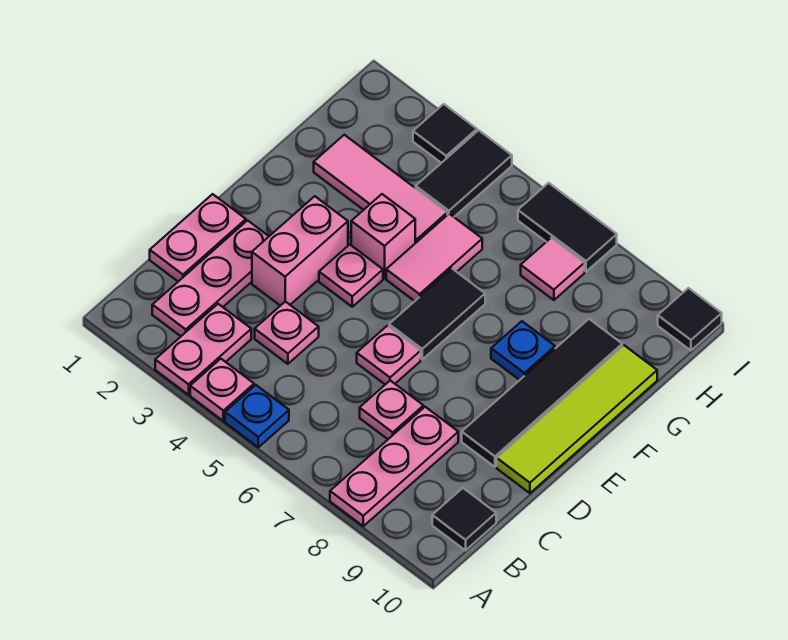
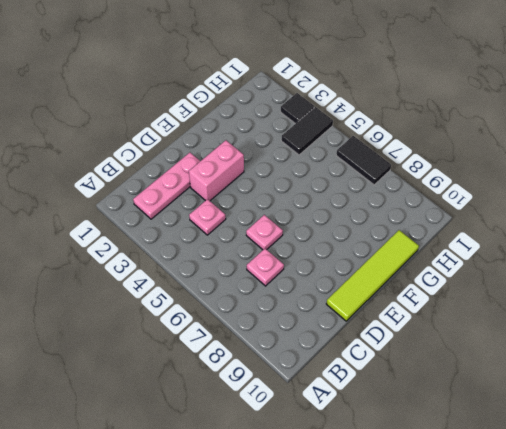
none -> pink plate A3:B3 level 1
none -> pink plate A4 level 1
none -> blue plate A5 level 1

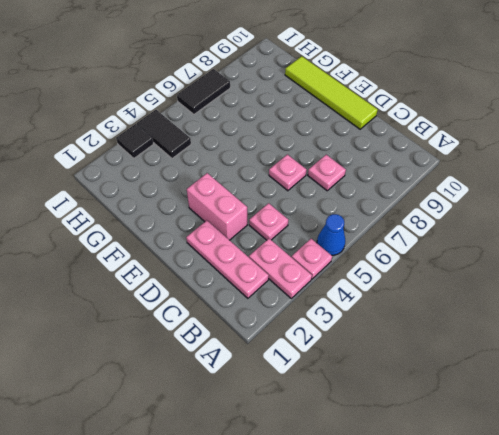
blue cone A5 level 1 -> blue plate A5 level 1
none -> pink plate A8:C8 level 1
none -> black tile B10 level 1
none -> pink plate C1:D1 level 1

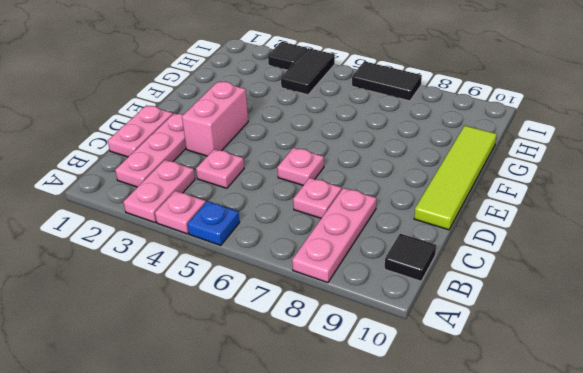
none -> black tile D9:G9 level 1
none -> pink plate E4 level 1
none -> black tile E6:F6 level 1

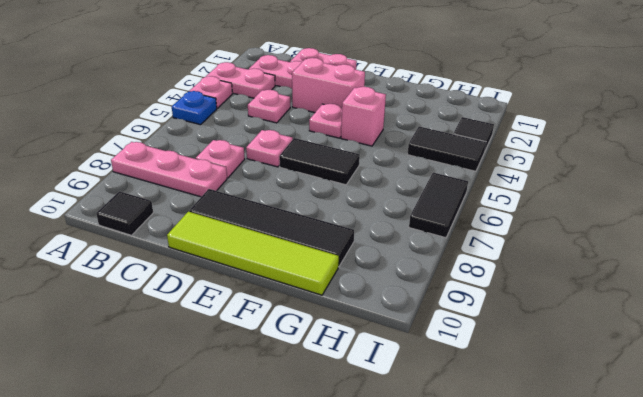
none -> pink tile F5:G5 level 1
none -> blue plate F8 level 1
none -> pink tile G2:G4 level 1

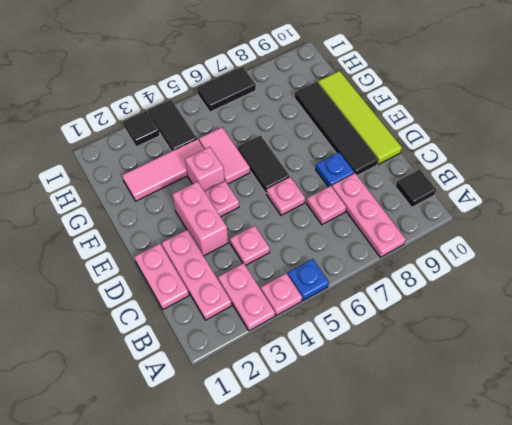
blue plate D8 level 1 -> blue plate F8 level 1
none -> pink tile H7 level 1
none -> black tile I10 level 1

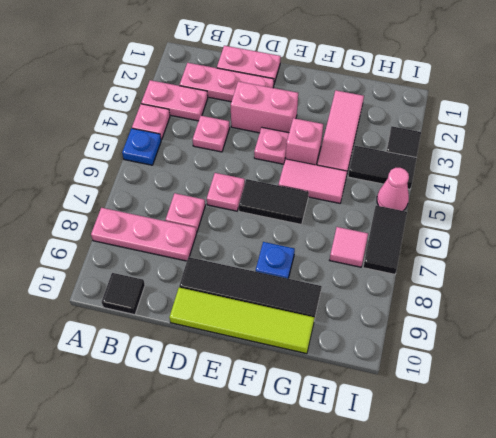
pink cone I5 level 1 -> none
none -> black tile I10 level 1

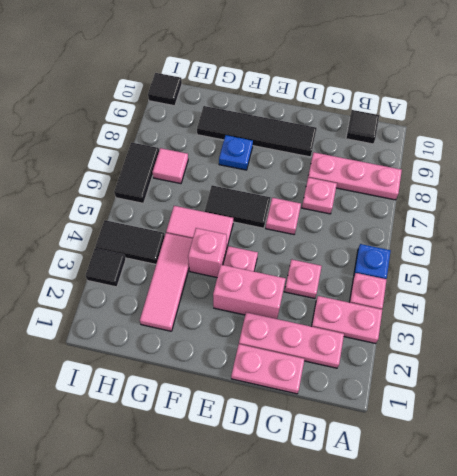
none -> lime tile D10:G10 level 1

